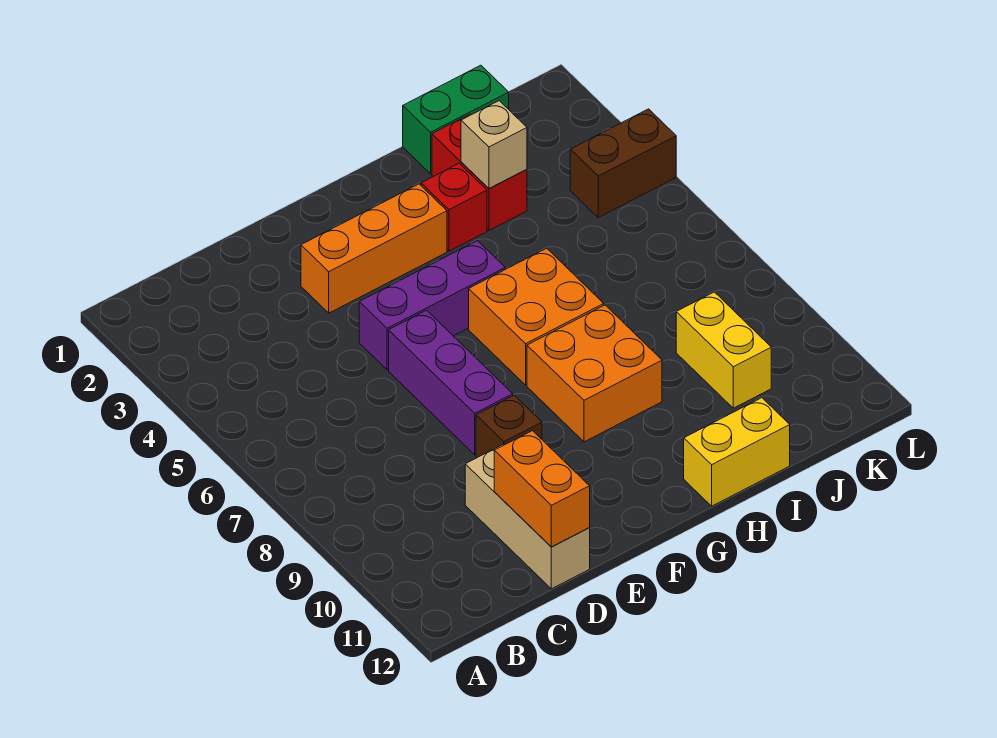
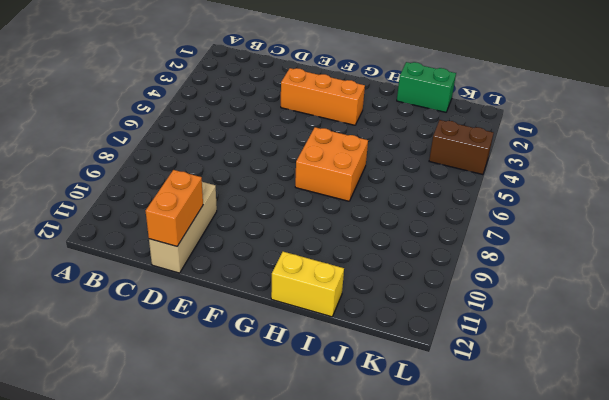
none -> purple brick E5:G5 level 1
none -> purple brick E6:E8 level 1
none -> brown brick E9 level 1

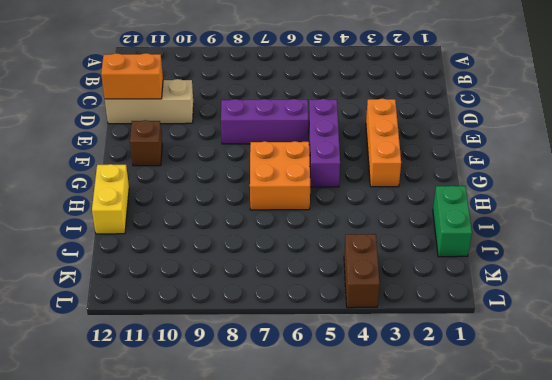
brown brick F11 level 1 -> brown brick E9 level 1
none -> orange brick G8:H9 level 1
none -> red brick H3 level 1
none -> red brick I2:I3 level 1

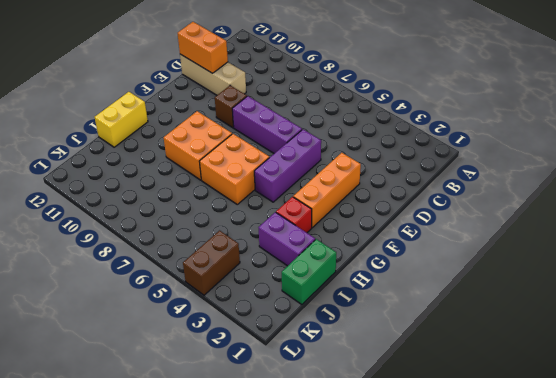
purple brick I2:I3 level 1 -> red brick I2:I3 level 1
none -> yellow brick J9:J10 level 1
none -> tan brick I3 level 2

